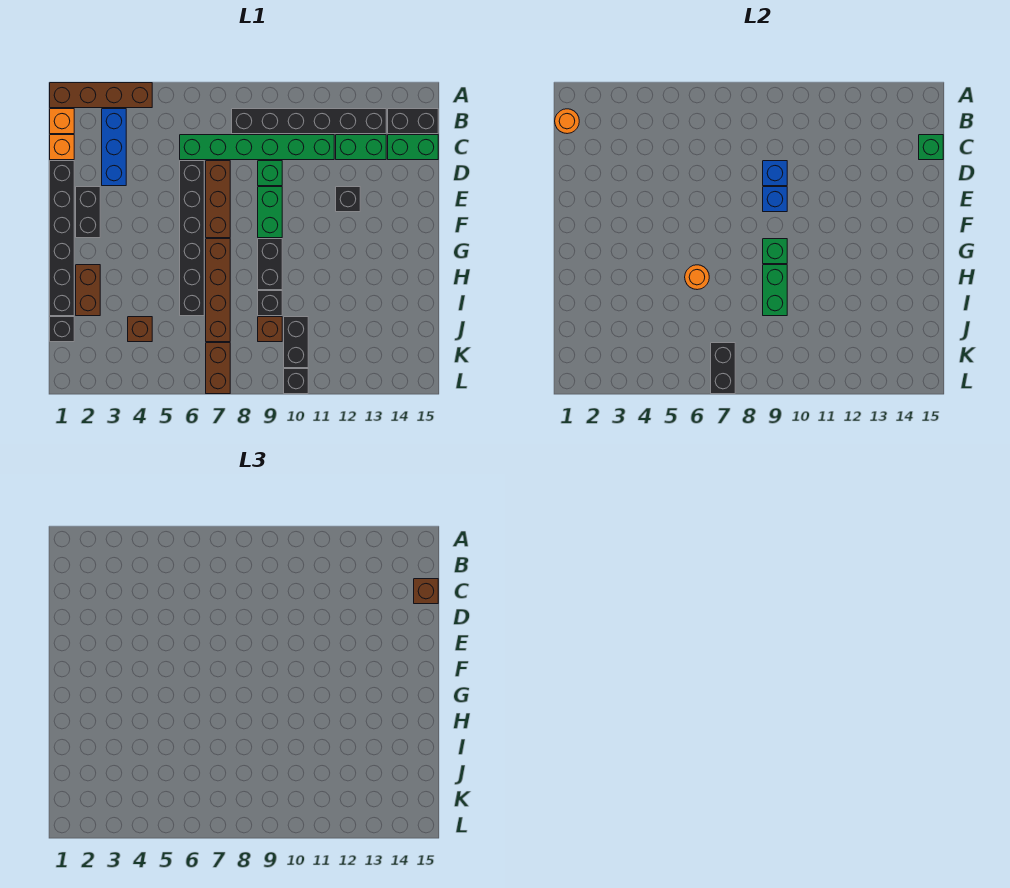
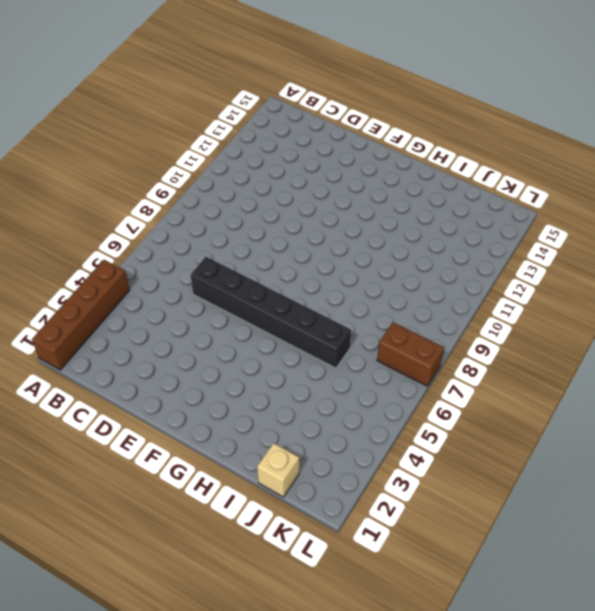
tan brick J1 level 1 -> black brick J1 level 1
none -> orange brick B1 level 1
none -> blue brick B3:D3 level 1
none -> black brick B8:B13 level 1
none -> black brick B14:B15 level 1

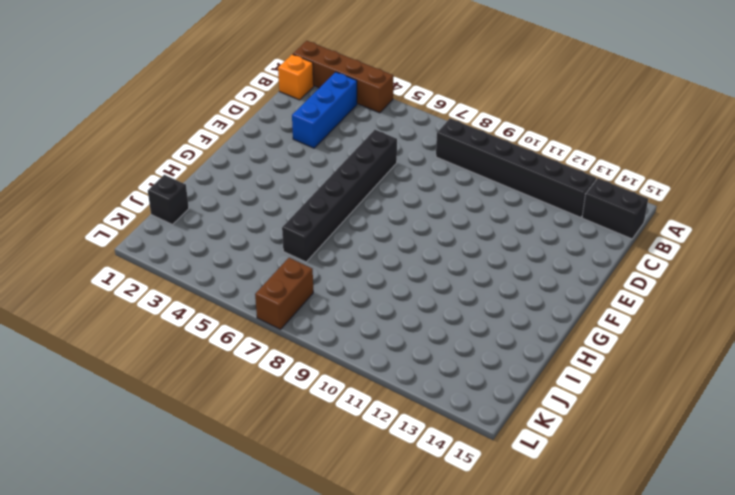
none -> orange brick C1 level 1
none -> green brick C6:C11 level 1
none -> green brick C12:C13 level 1
none -> green brick C14:C15 level 1

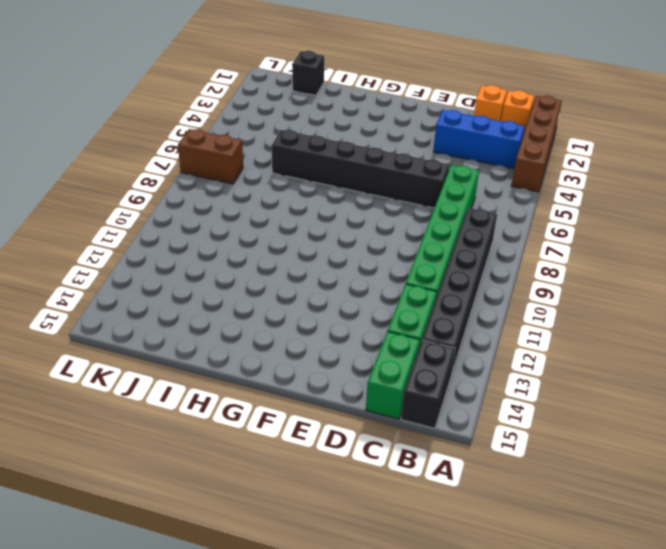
none -> black brick D1:I1 level 1
none -> brown brick D7:F7 level 1
none -> green brick D9 level 1
none -> black brick E2:F2 level 1

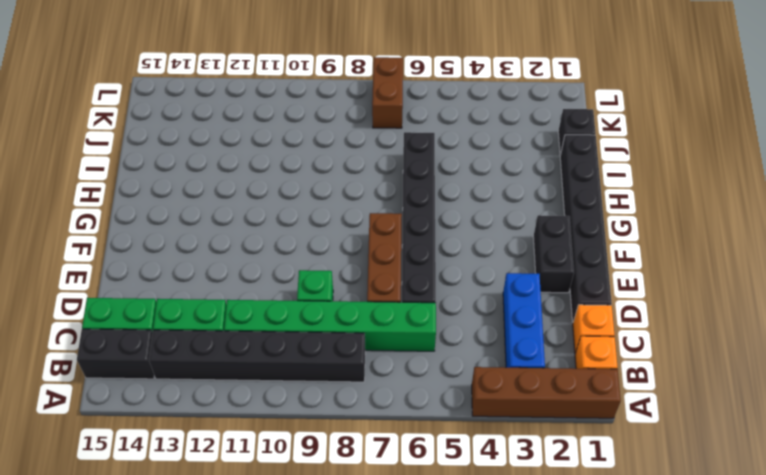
none -> green brick E9:F9 level 1
none -> black brick E12 level 1
none -> brown brick G7:J7 level 1
none -> black brick G9:H9 level 1

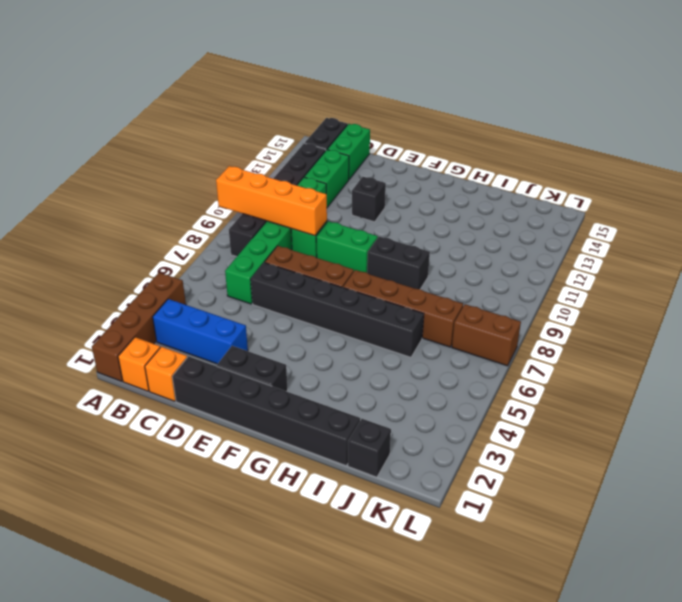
orange brick A9:D9 level 2 -> blue brick D9 level 2
none -> brown brick H2:I2 level 1
none -> black brick I9 level 1
none -> brown brick J4 level 1
none -> brown brick J9 level 1

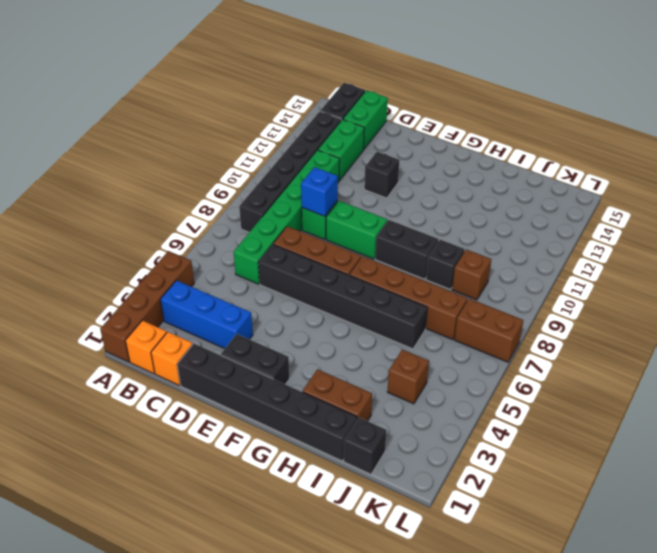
none -> black brick J10:K10 level 1
none -> black brick L10 level 1
none -> orange round brick B1 level 2
none -> green brick C15 level 2

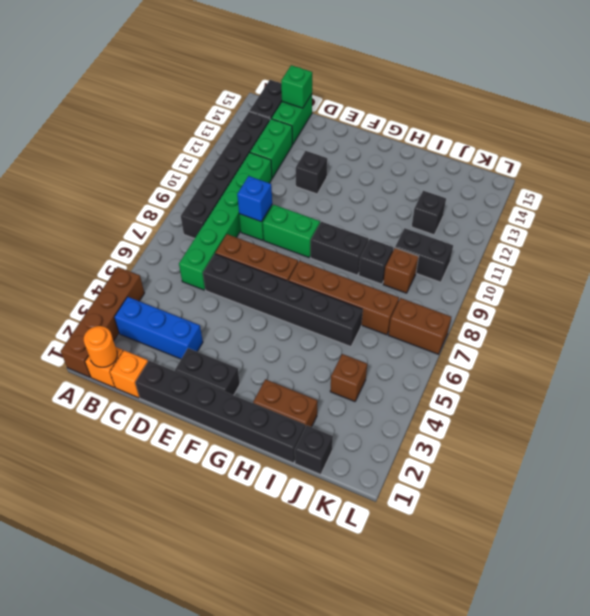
black brick J12 level 1 -> black brick L10 level 1
none -> blue brick E9 level 2
none -> green brick G9 level 2
none -> orange round brick H6 level 2
none -> green brick H9:I9 level 2

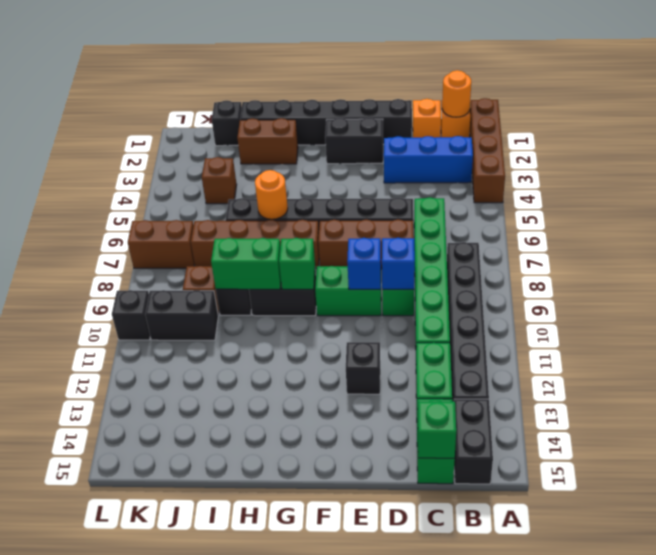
none -> black brick K7:L7 level 2
none -> brown brick C15 level 3

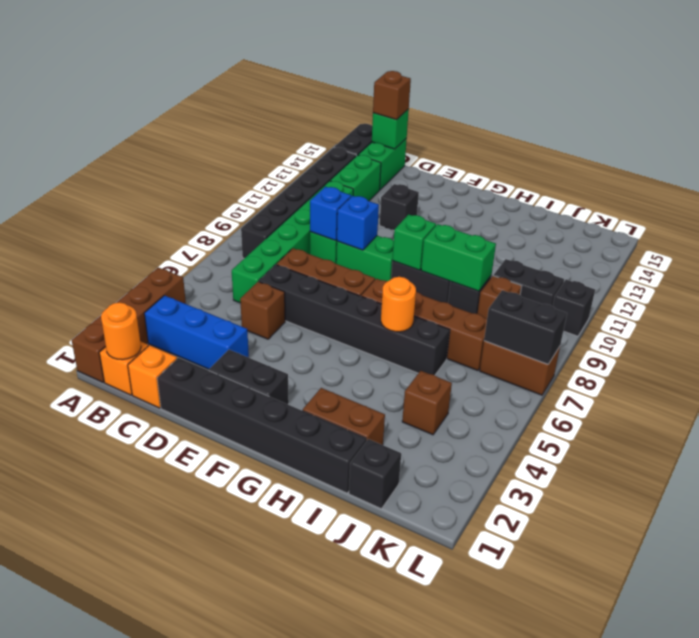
brown brick D5 level 1 -> none

